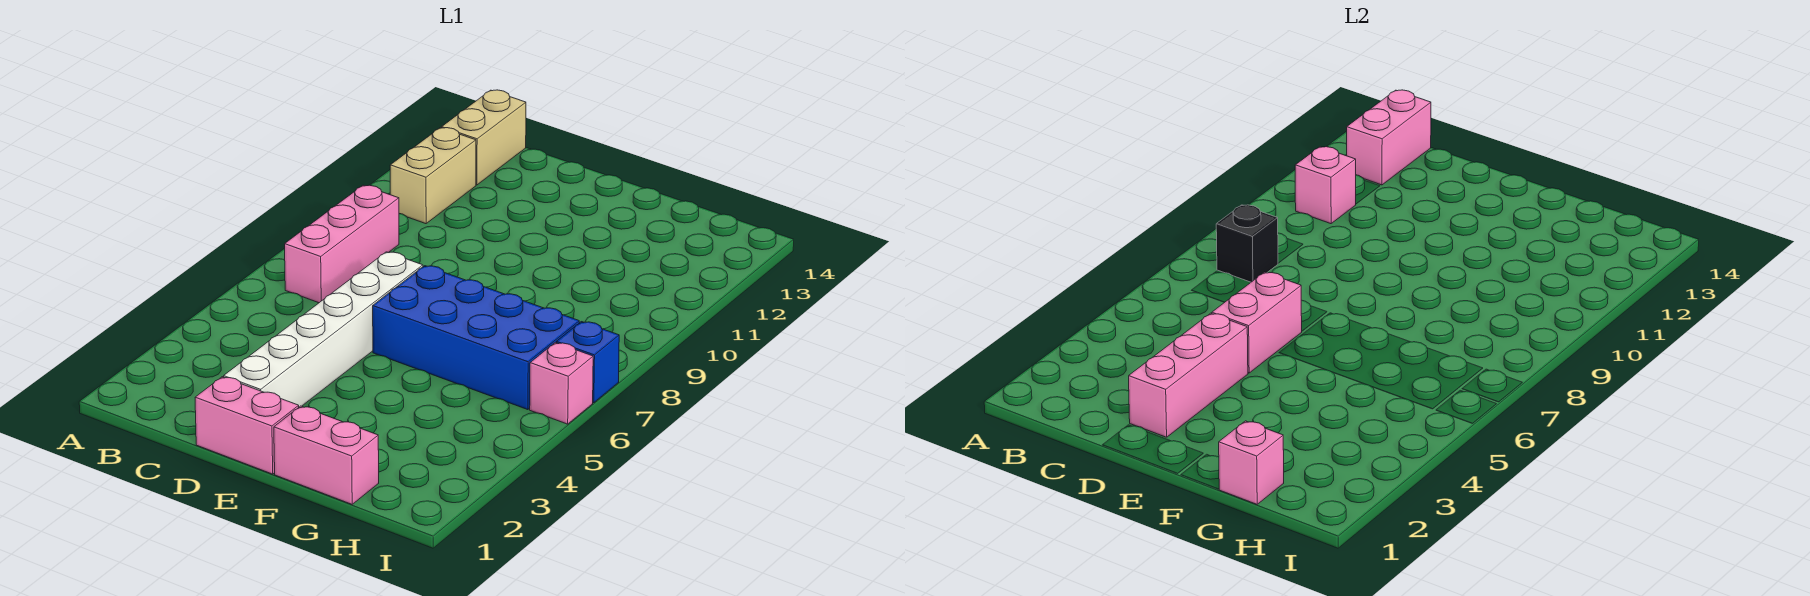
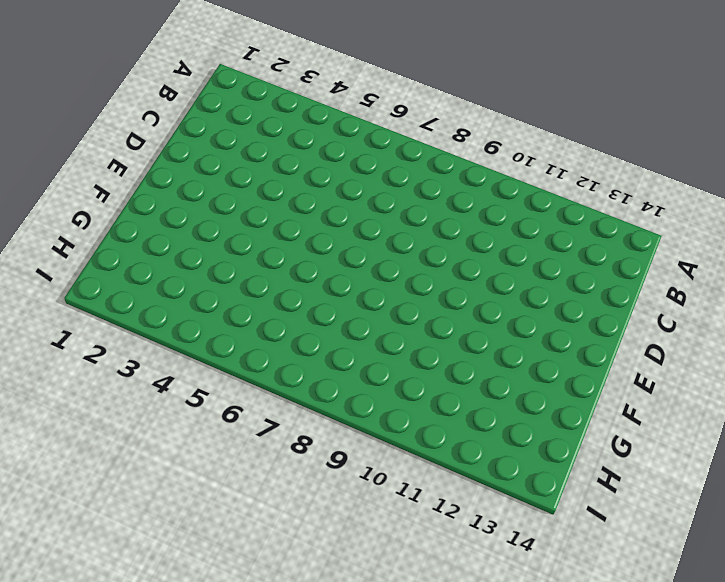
none -> pink brick B7:B9 level 1
none -> tan brick B11:B12 level 1
none -> tan brick B13:B14 level 1

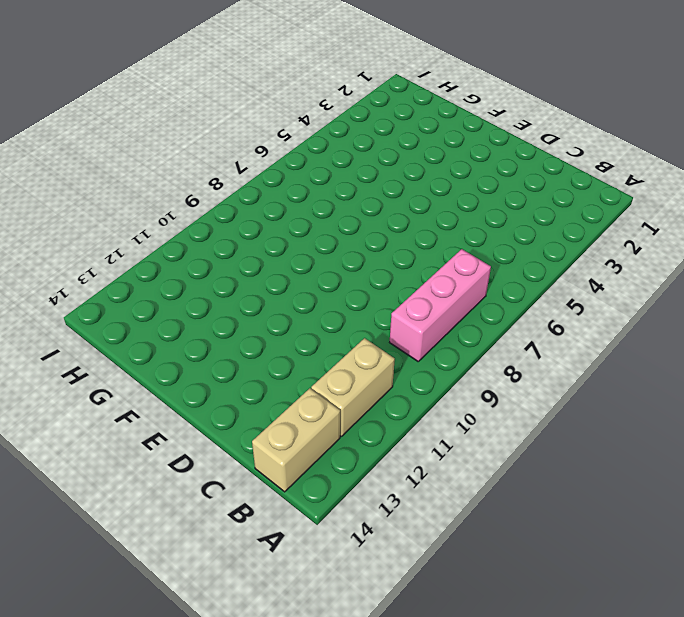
none -> pink brick D1:E1 level 1
none -> white brick D2:D7 level 1
none -> blue brick E6:H7 level 1

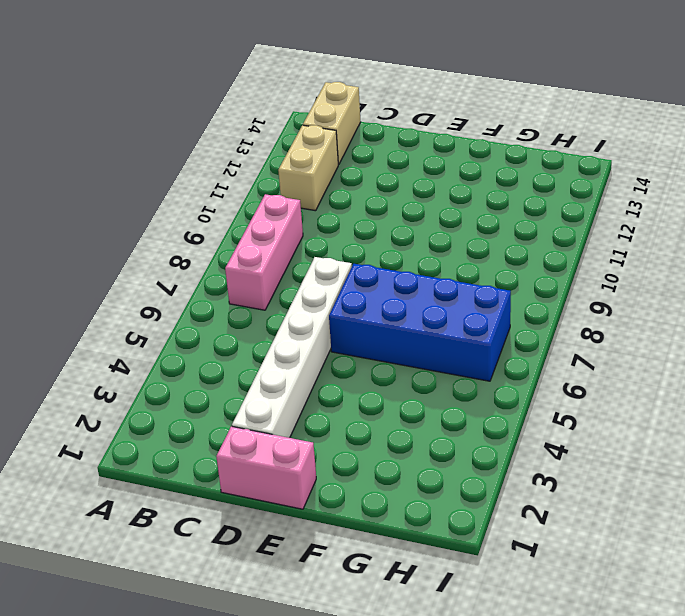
none -> pink brick F1:G1 level 1
none -> pink brick I6 level 1
none -> blue brick I7 level 1

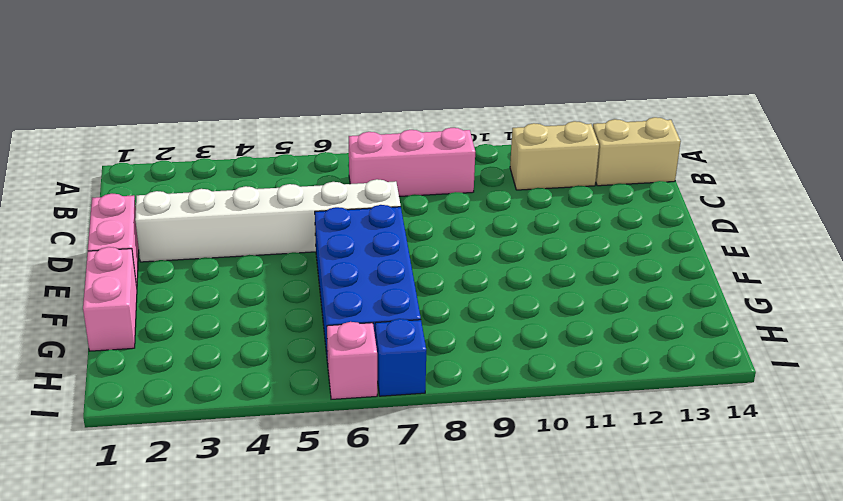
none -> black brick B8 level 2
none -> pink brick B11 level 2
none -> pink brick B13:B14 level 2

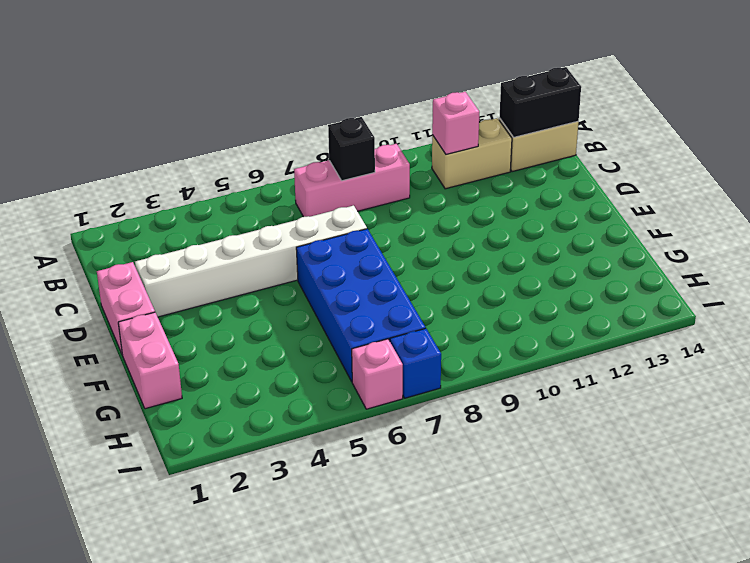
black brick B13:B14 level 2 -> pink brick B13:B14 level 2
none -> pink brick D2:D4 level 2
none -> pink brick D5:D6 level 2
none -> pink brick G1 level 2

